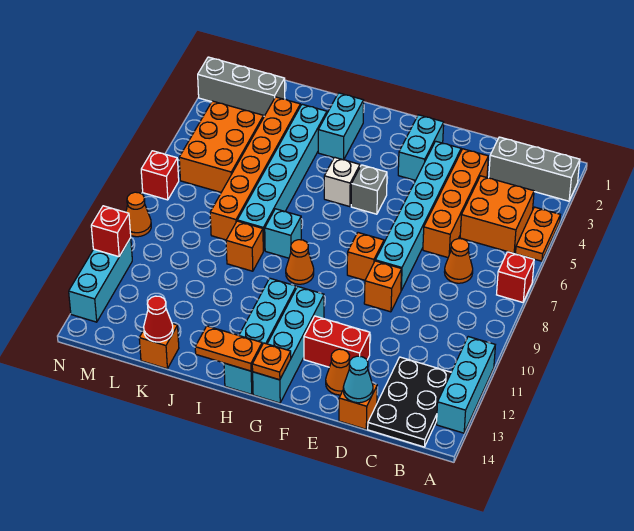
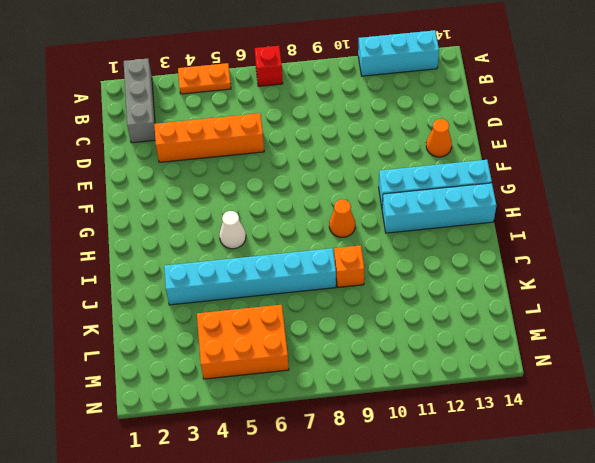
white cone H5 level 1 -> white brick H5 level 1
none -> orange brick B4:C5 level 1
none -> black plate B12:C14 level 1
none -> orange cone C7 level 1
none -> orange brick D14 level 1

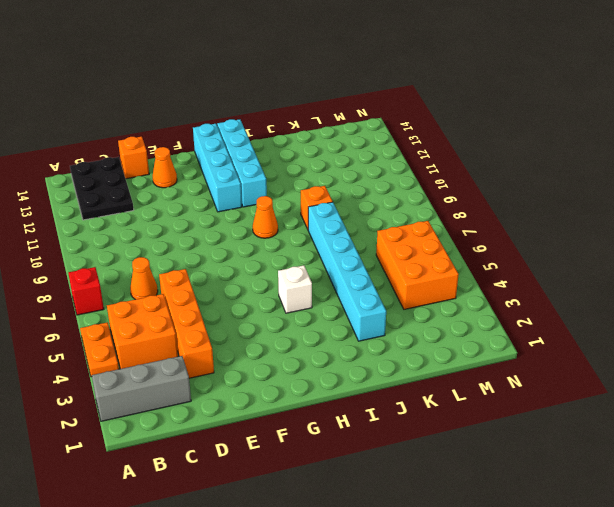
none -> cyan brick A11:A13 level 1
none -> cyan brick E3:E8 level 1
none -> orange brick E9 level 1
none -> red brick E12:F12 level 1

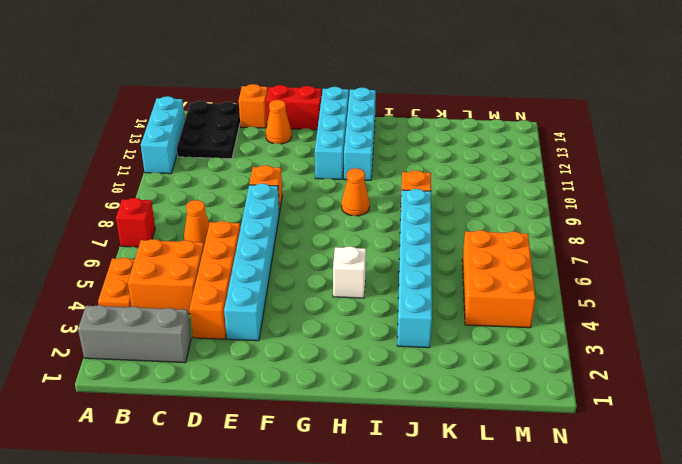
red brick E14:F14 level 1 -> red brick E12:F12 level 1
none -> cyan brick F2:F3 level 1
none -> orange brick F8 level 1
none -> grey brick G5 level 1
none -> cyan brick I2:I3 level 1

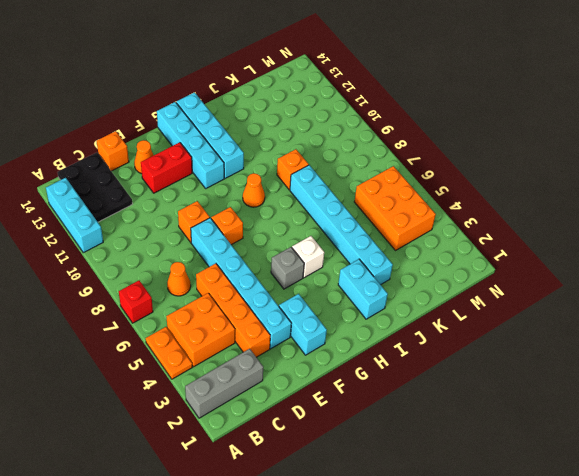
none -> cyan brick I8 level 1
none -> orange brick K3:K8 level 1
none -> orange brick K14 level 1
none -> grey brick L2:N2 level 1

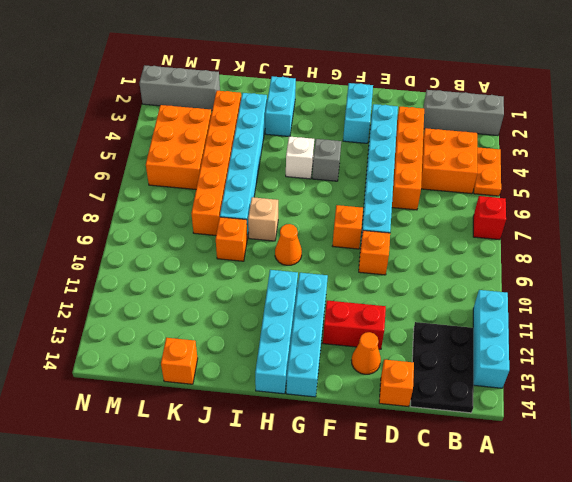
tan brick I8 level 1 -> cyan brick I8 level 1
none -> orange cone C7 level 1
none -> red brick N7 level 1
none -> orange cone N9 level 1
none -> cyan brick N11:N13 level 1

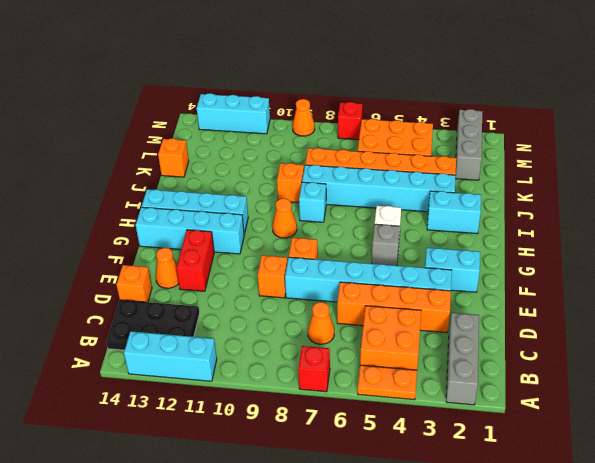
none -> cyan cone D14 level 2
none -> orange plate G14 level 2
none -> orange plate H14:I14 level 2
none -> red cone K14 level 2

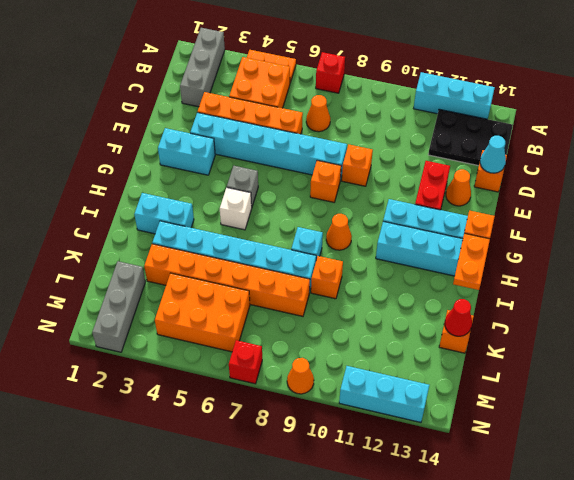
none -> red brick N11 level 2

